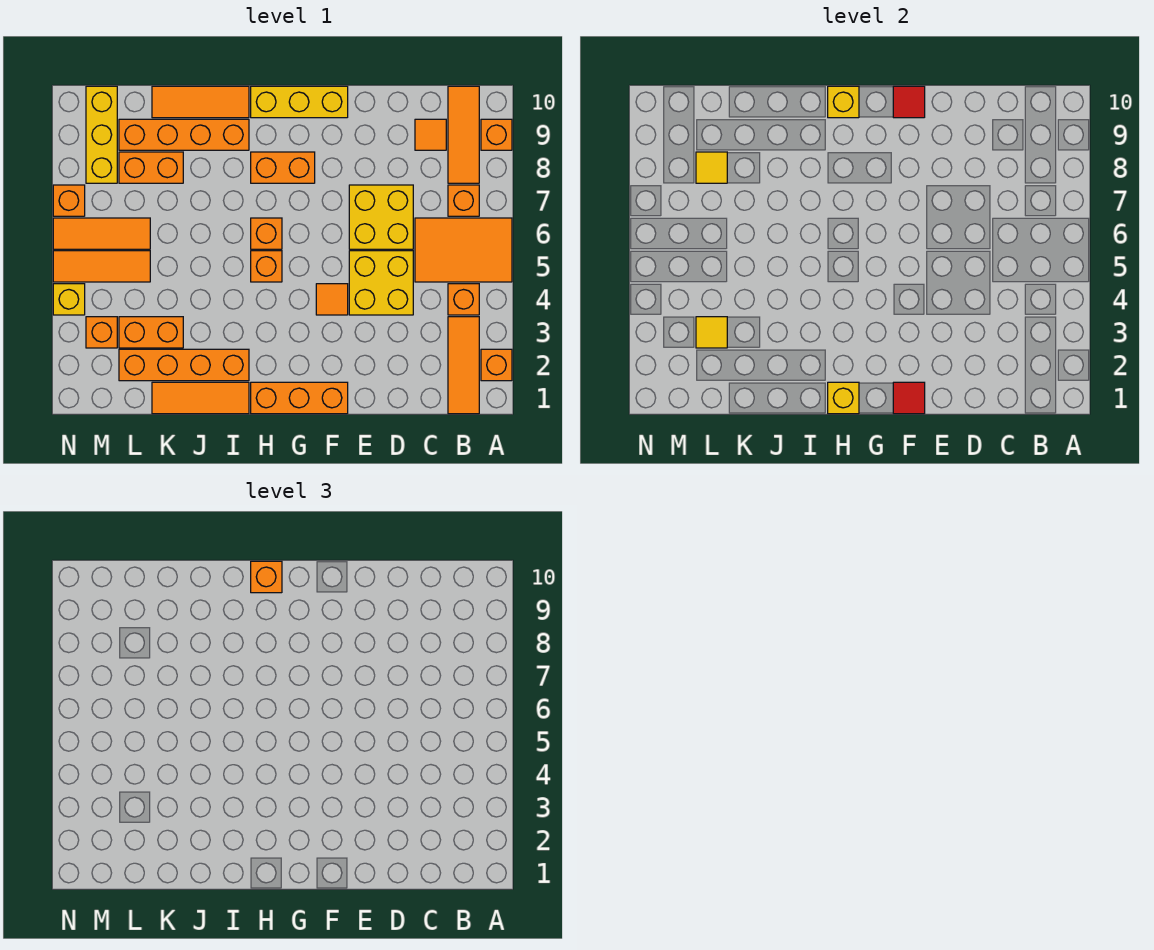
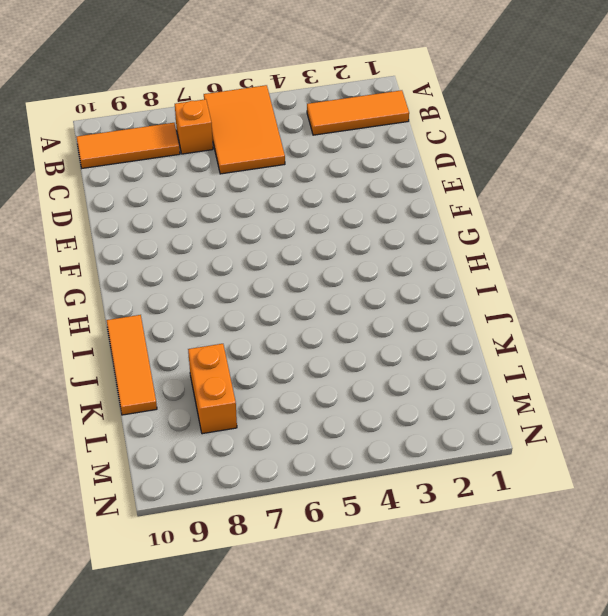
none -> orange brick A2 level 1
none -> orange brick A9 level 1
none -> orange brick B4 level 1
none -> orange tile C9 level 1

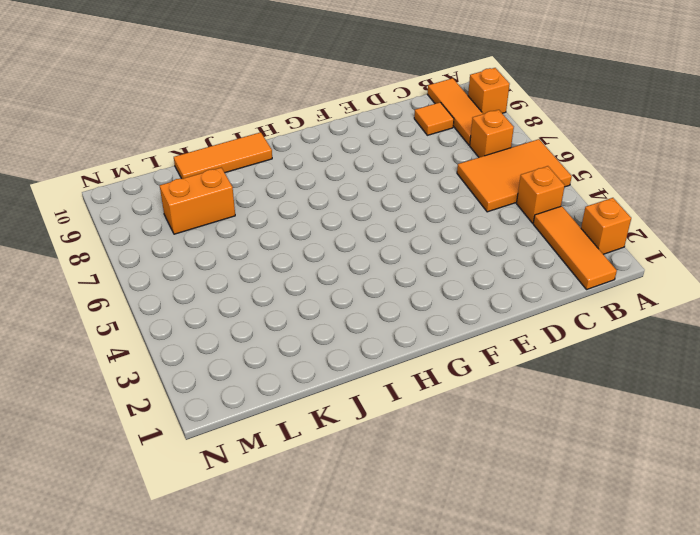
none -> yellow brick D4:E5 level 1
none -> yellow brick D6:E7 level 1
none -> orange brick F1:H1 level 1
none -> orange tile F4 level 1

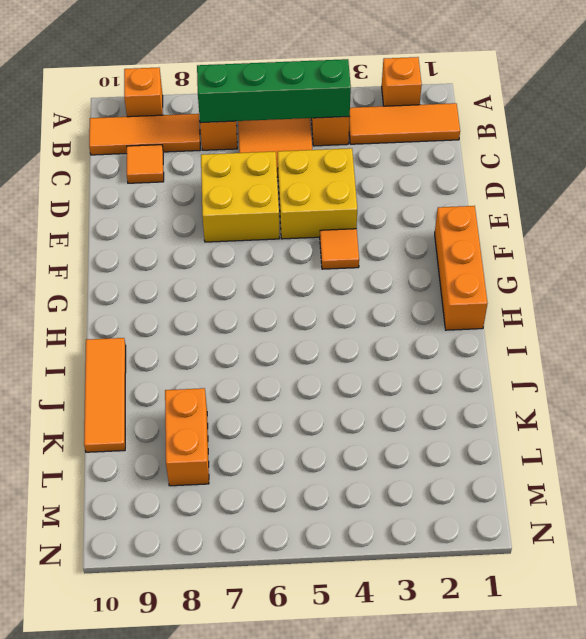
green brick B4:B7 level 2 -> none
none -> yellow brick F10:H10 level 1
none -> orange brick G8:H8 level 1
none -> orange brick H5 level 1
none -> orange brick H6 level 1

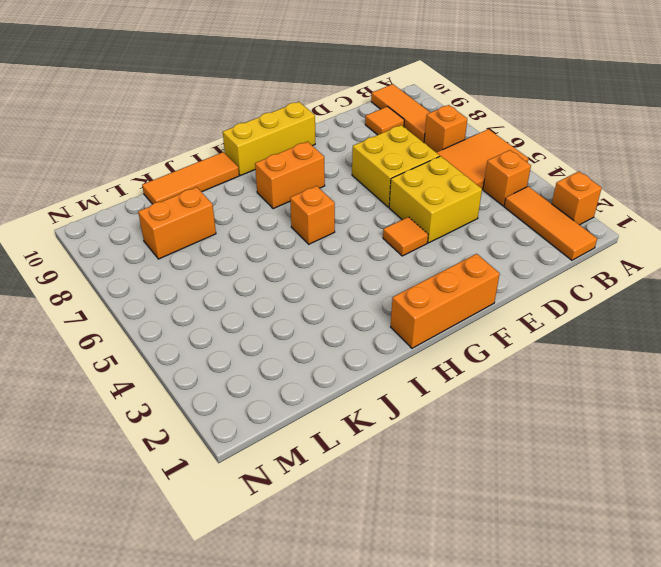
none -> orange brick A9 level 1
none -> orange brick H5 level 1
none -> orange tile I1:K1 level 1
none -> orange brick I2:L2 level 1

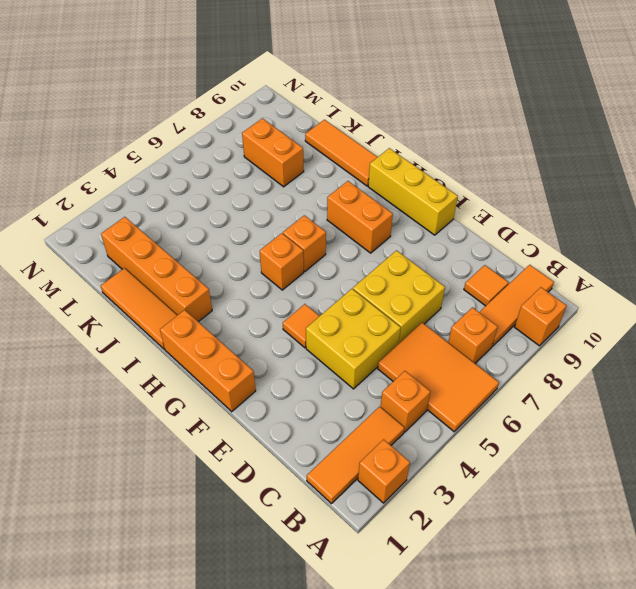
none -> orange brick I9:L9 level 1
none -> orange brick K3:L3 level 1
none -> orange tile L5:N5 level 1
none -> orange tile L6:N6 level 1

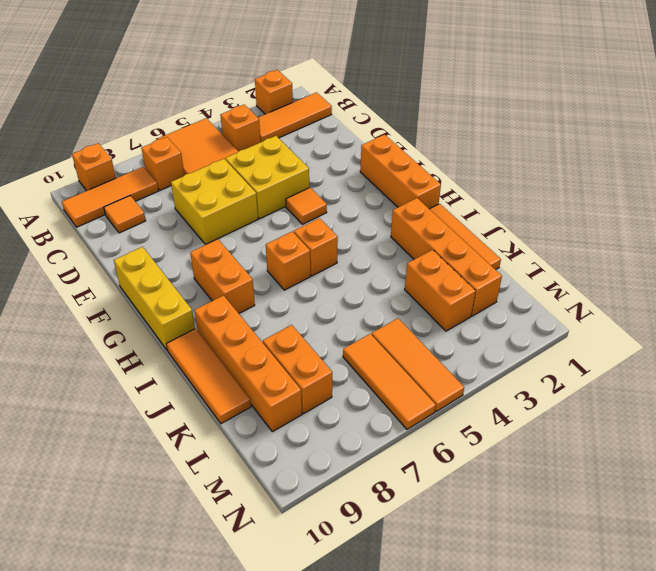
none -> orange brick M3 level 1
none -> yellow brick M8:M10 level 1
none -> yellow brick N4 level 1
none -> orange brick N7 level 1

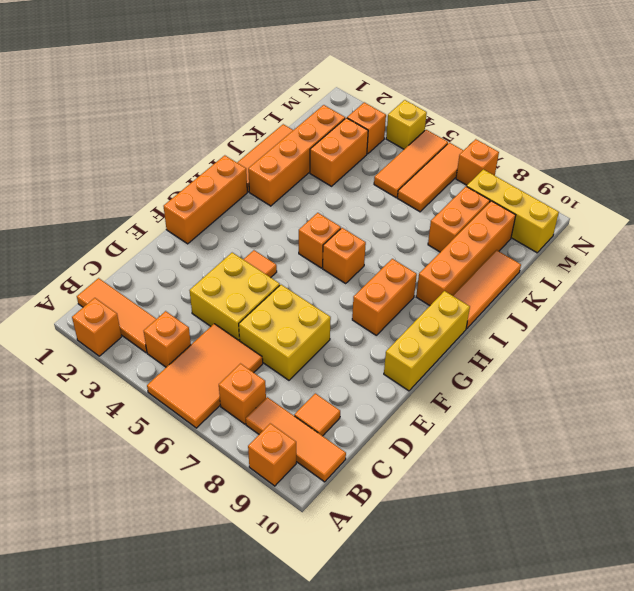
none -> red tile F1 level 2
none -> red tile F10 level 2
none -> yellow brick H1 level 2
none -> yellow brick H10 level 2

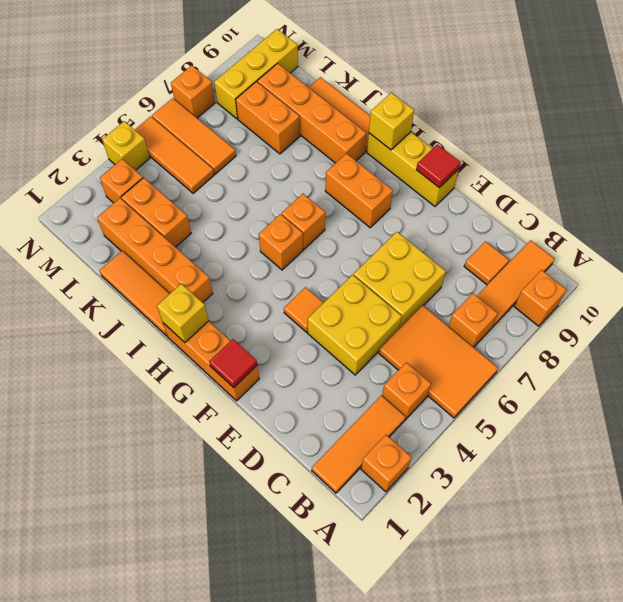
none -> yellow tile L3 level 2
none -> yellow tile L8 level 2
none -> orange brick H10 level 3

